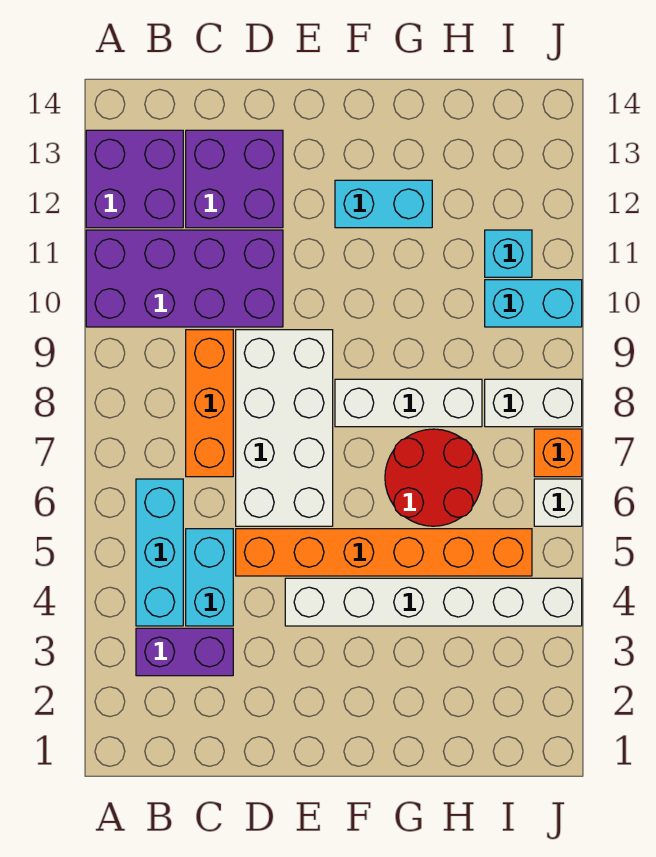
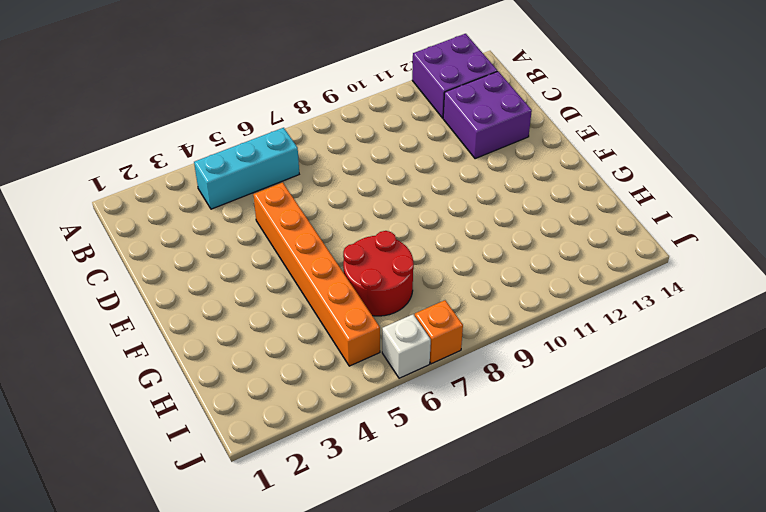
none -> purple brick A10:D11 level 1
none -> purple brick B3:C3 level 1
none -> cyan brick C4:C5 level 1

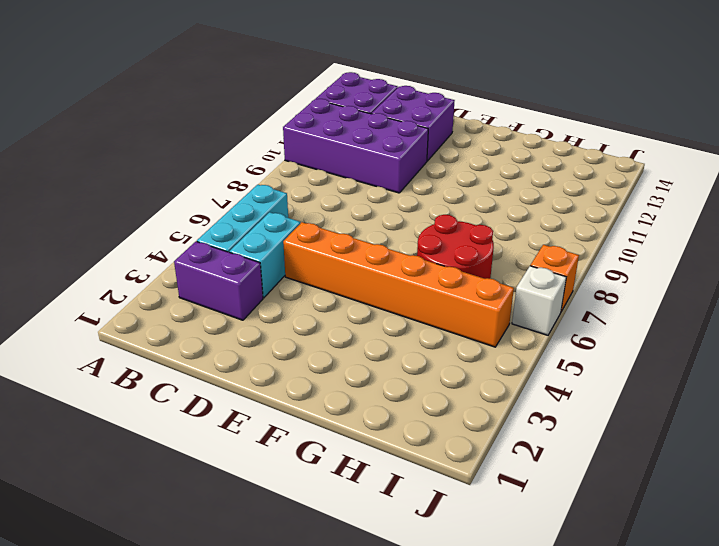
none -> orange brick C7:C9 level 1
none -> white brick D6:E9 level 1
none -> white brick E4:J4 level 1

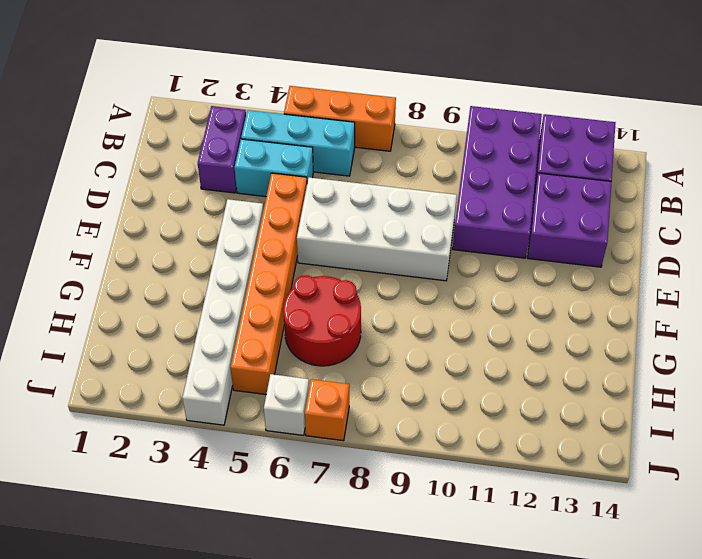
orange brick A5:A7 level 1 -> orange brick C7:C9 level 1
none -> white brick F8:H8 level 1
none -> cyan brick F12:G12 level 1
none -> white brick I8:J8 level 1

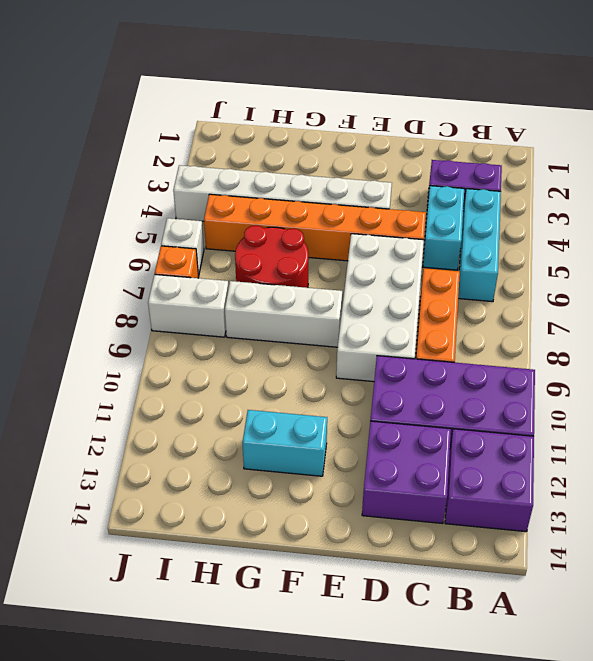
none -> cyan brick I10:J10 level 1
none -> cyan brick I11 level 1

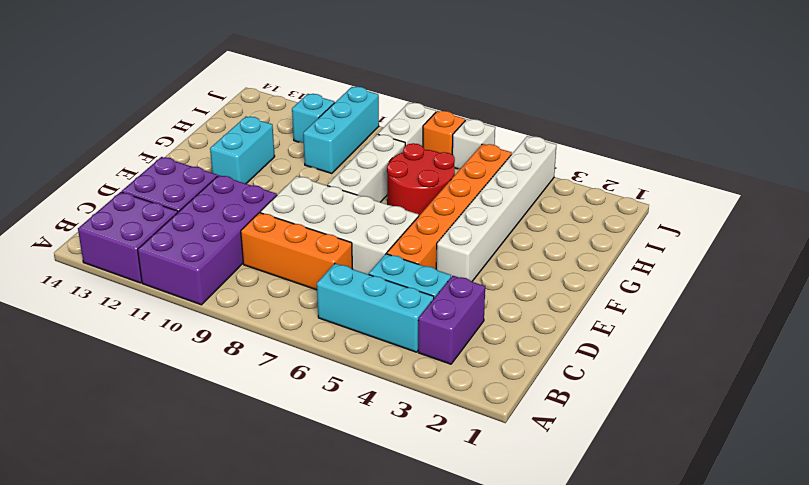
cyan brick H10:J10 level 1 -> cyan brick I10:J10 level 1

